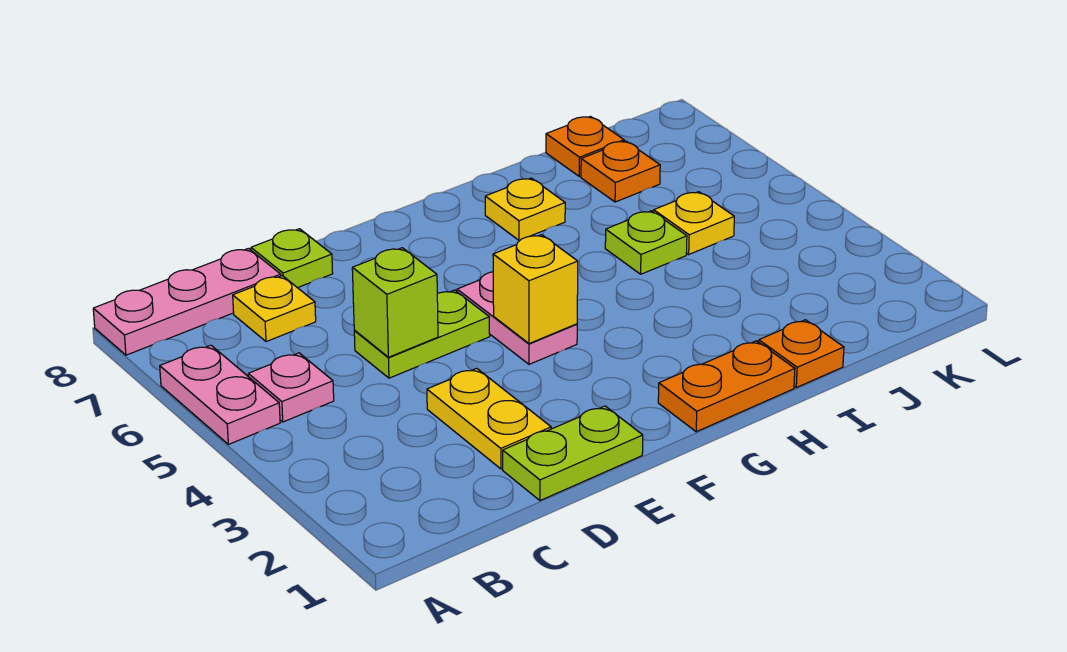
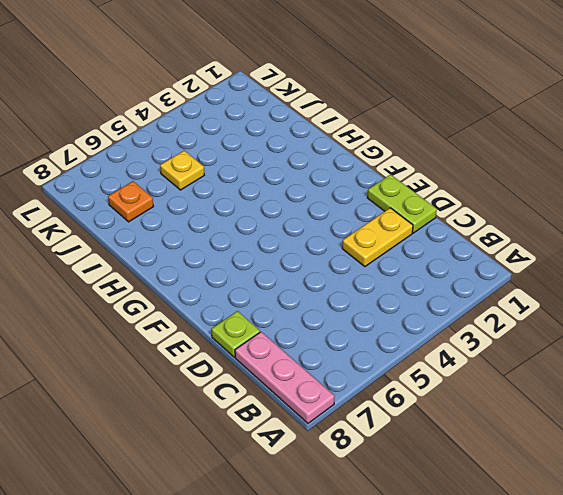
none -> pink plate A5:A6 level 1
none -> pink plate B5 level 1
none -> yellow plate C7 level 1

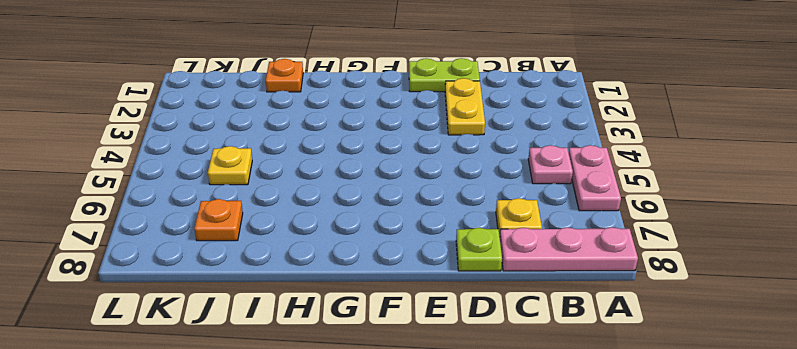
none -> lime plate D5:E5 level 1
none -> pink plate F4:F5 level 1
none -> orange plate G1:H1 level 1

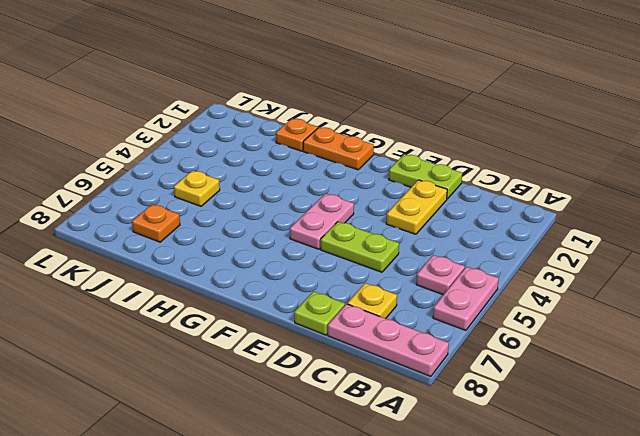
none -> yellow plate H7 level 1
none -> lime plate I5 level 1
none -> orange plate J8 level 1

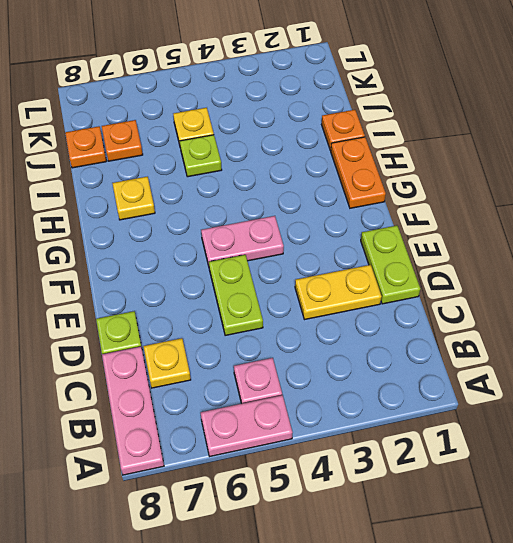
none -> lime brick D5 level 2
none -> yellow brick F4 level 2

